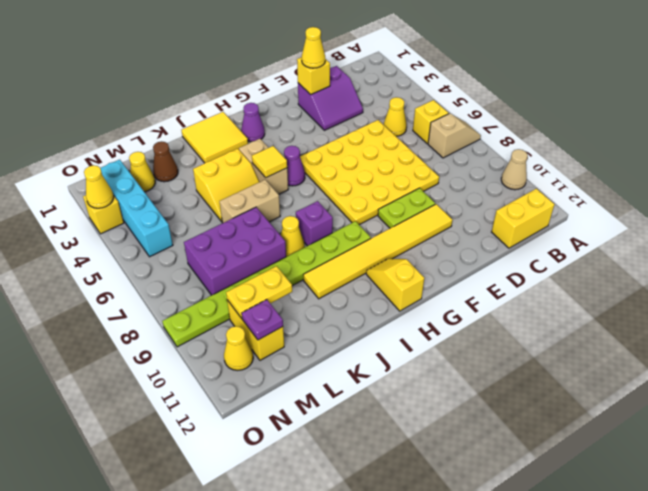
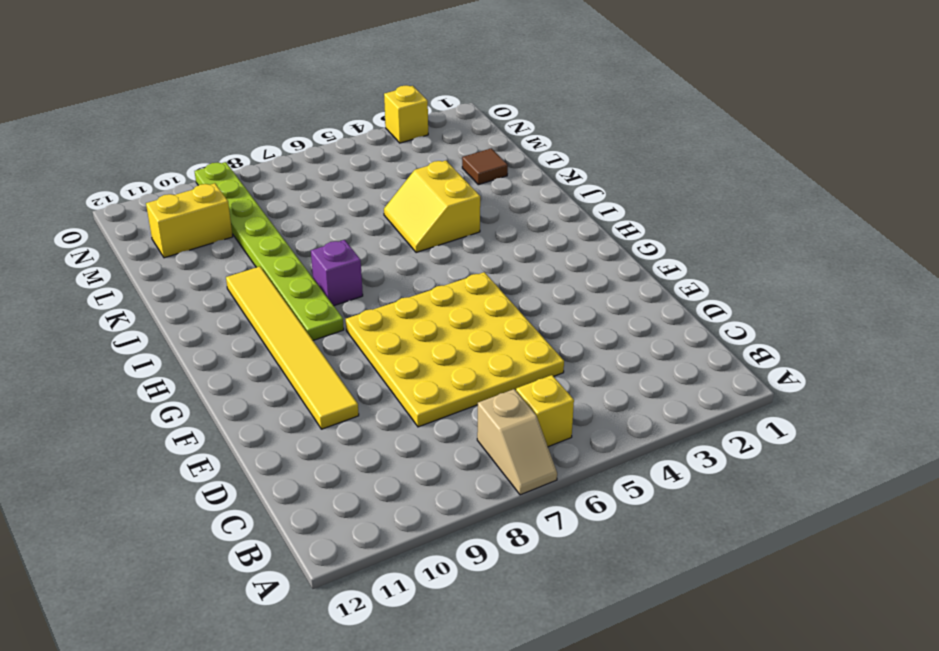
brown tile L2 level 1 -> brown cone L2 level 1
none -> tan cone A10 level 1
none -> yellow brick B12:C12 level 1
none -> yellow cone C5 level 1
none -> purple slope D2:E3 level 1 top 2

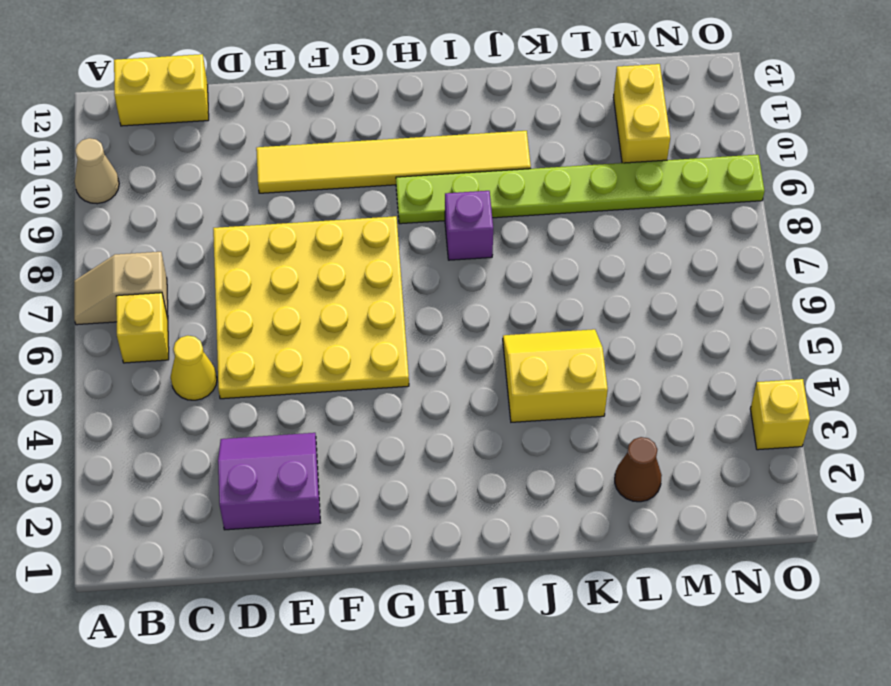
none -> lime plate E9:F9 level 1
none -> purple cone H2 level 1
none -> purple cone H5 level 1
none -> yellow slope H11:H12 level 1 top 12

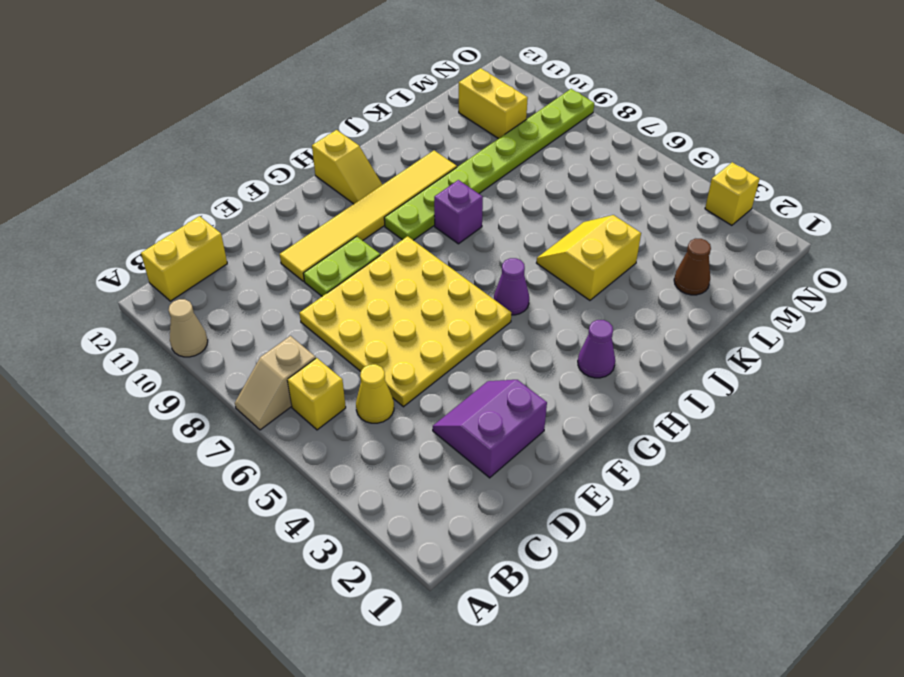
none -> yellow tile I1:J2 level 1
none -> tan brick I4:I5 level 1
none -> tan brick J6:K6 level 1
none -> yellow cone J8 level 1

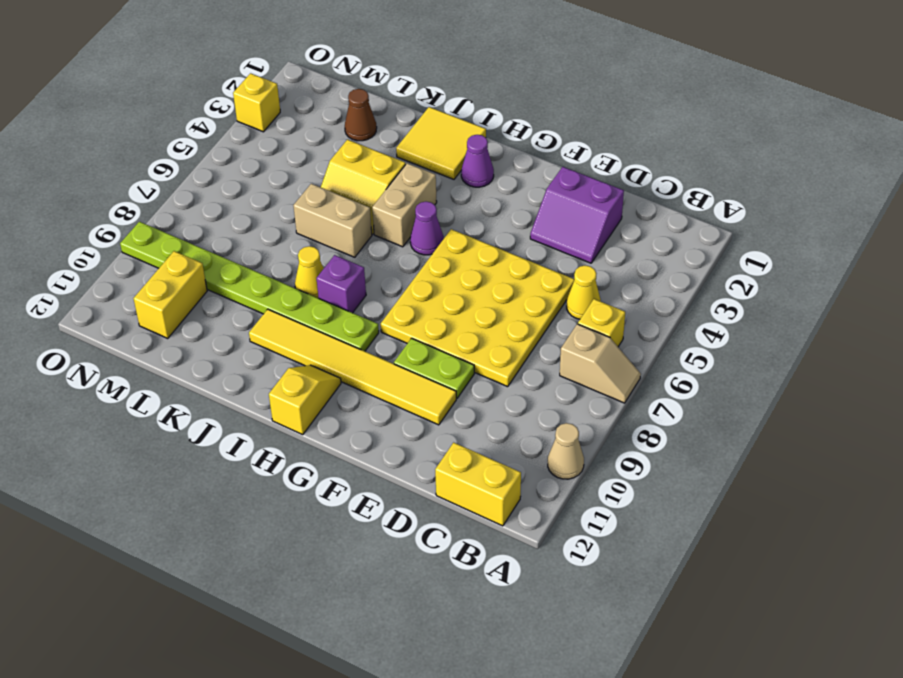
none -> purple brick K7:M8 level 1
none -> yellow cone M2 level 1
none -> cyan brick N2:N5 level 1
none -> yellow cone N11 level 1

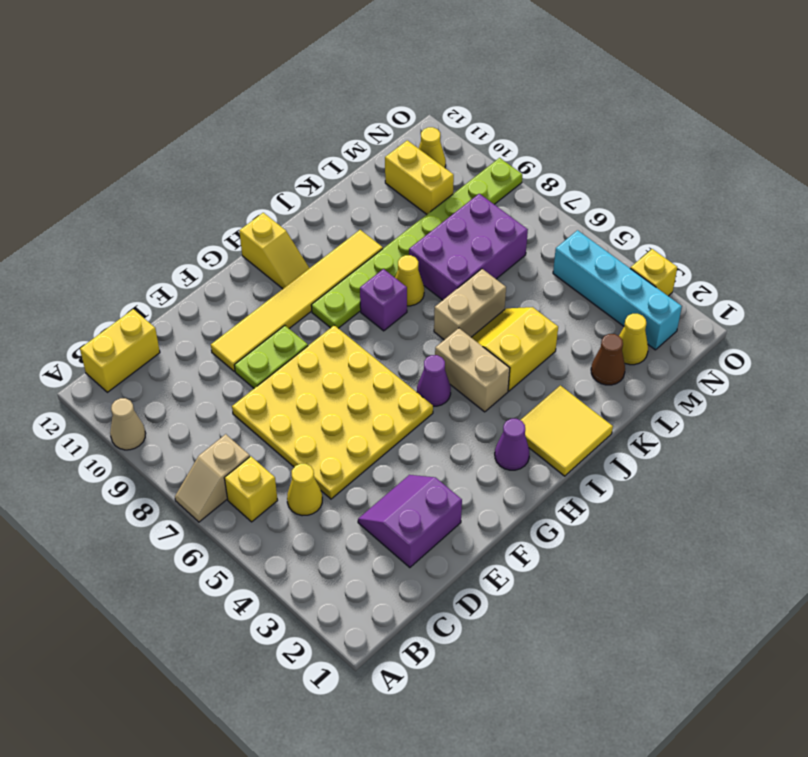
none -> yellow brick E2 level 2
none -> yellow tile I5 level 2
none -> yellow plate L10:M10 level 2
none -> purple plate M11 level 2

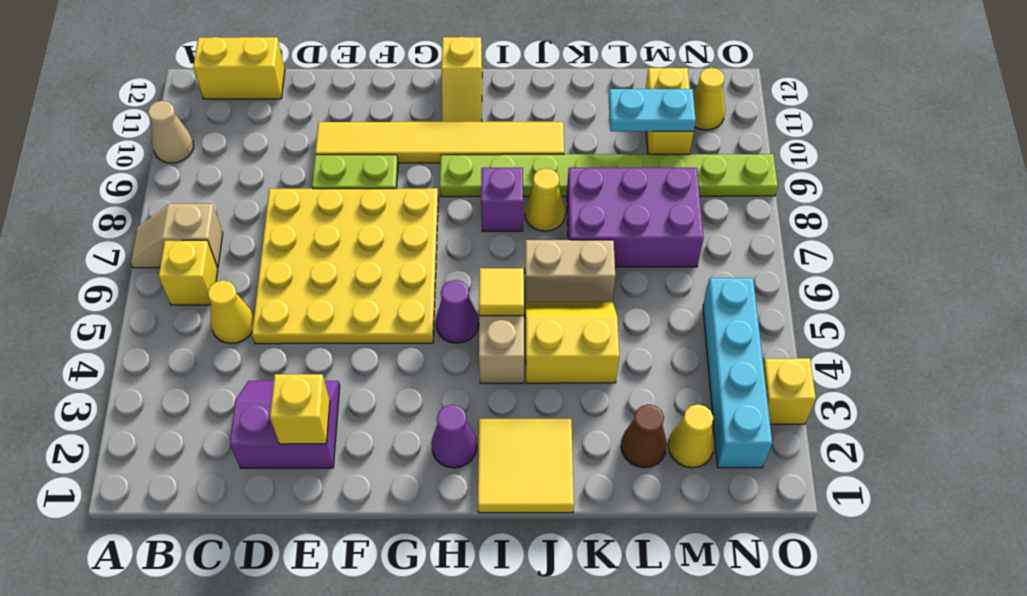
cyan plate L10:M10 level 2 -> yellow plate L10:M10 level 2
none -> purple plate M11 level 2
none -> yellow cone O3 level 2
none -> yellow cone E2 level 3

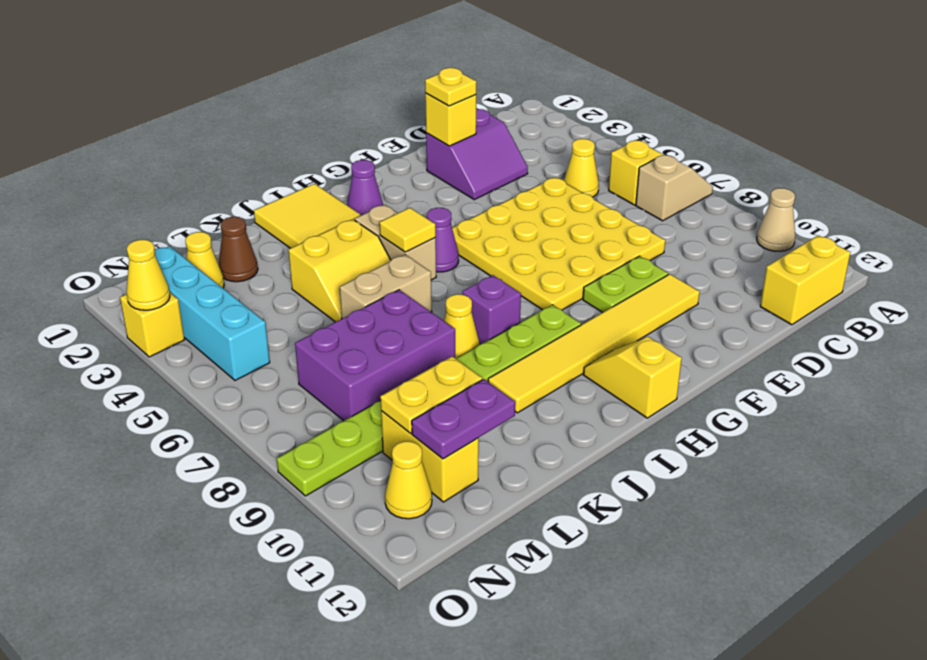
yellow plate E2 level 3 -> yellow cone E2 level 3
purple plate L11:M11 level 2 -> purple plate M11 level 2

